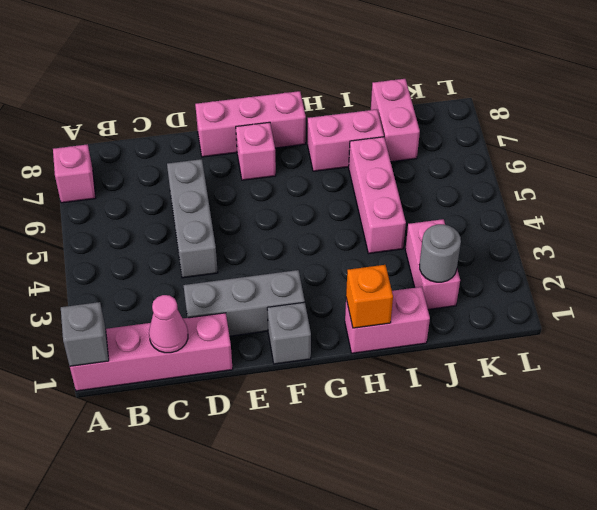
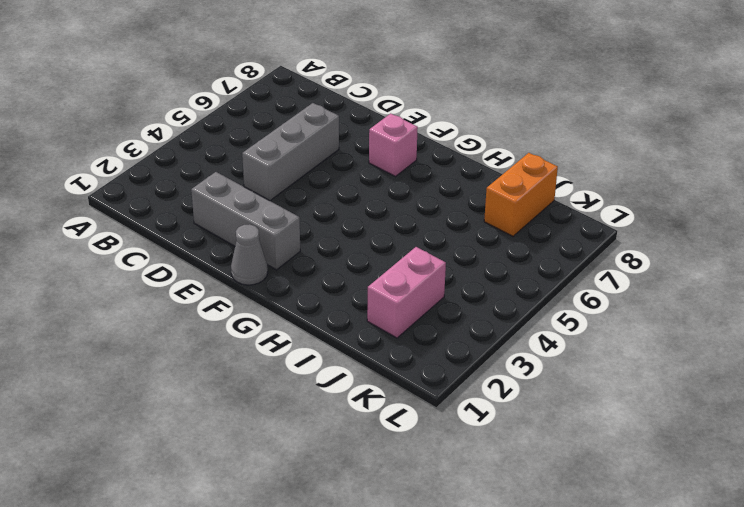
grey cone F1 level 1 -> grey brick F1 level 1
orange brick J7:J8 level 1 -> pink brick J7:J8 level 1
none -> pink brick A1:D1 level 1
none -> pink brick A7 level 1
none -> pink brick E8:G8 level 1

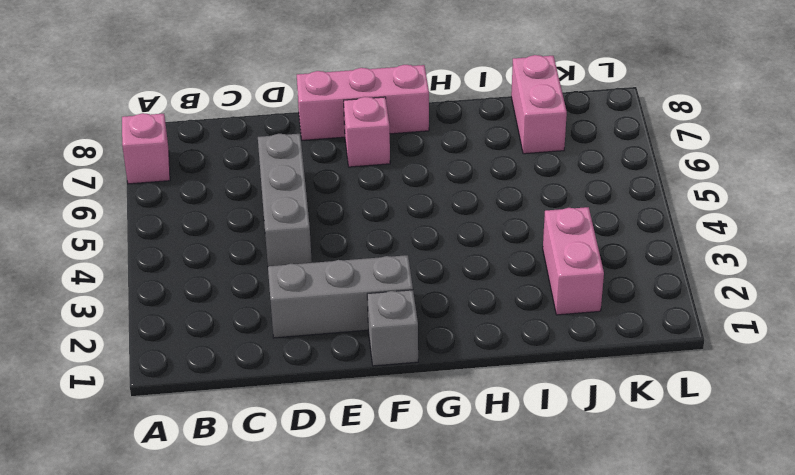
none -> pink brick A1:D1 level 1
none -> pink brick H1:I1 level 1
none -> pink brick H7:I7 level 1

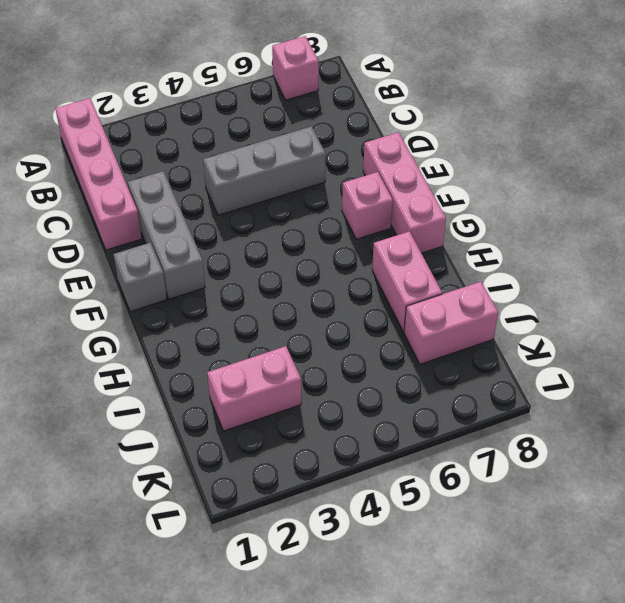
none -> pink brick H1:I1 level 1
none -> pink brick I4:I6 level 1
none -> grey brick A1 level 2

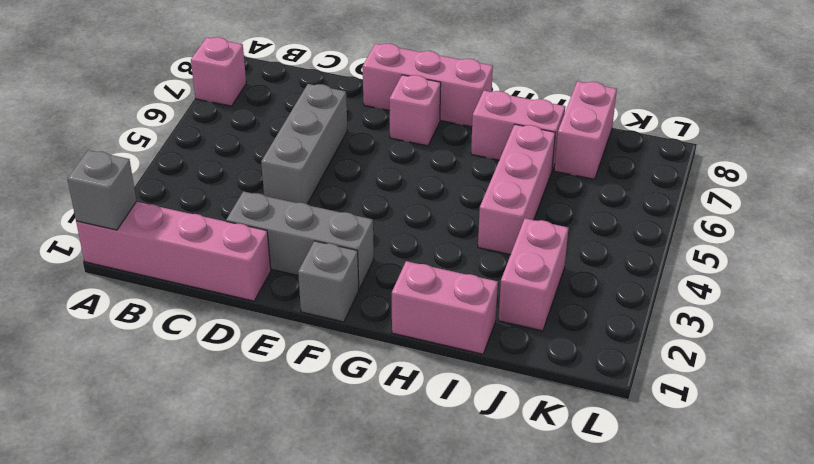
none -> pink cone C1 level 2
none -> orange brick H1 level 2
none -> grey round brick J2 level 2

